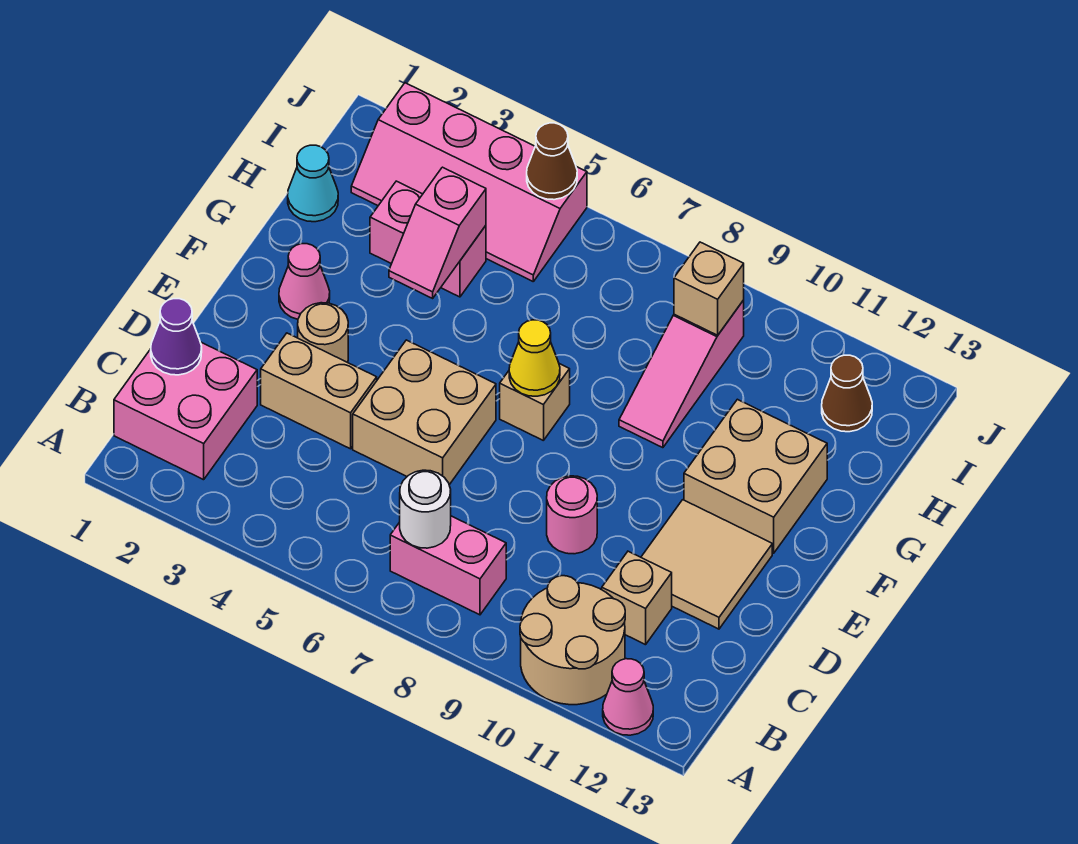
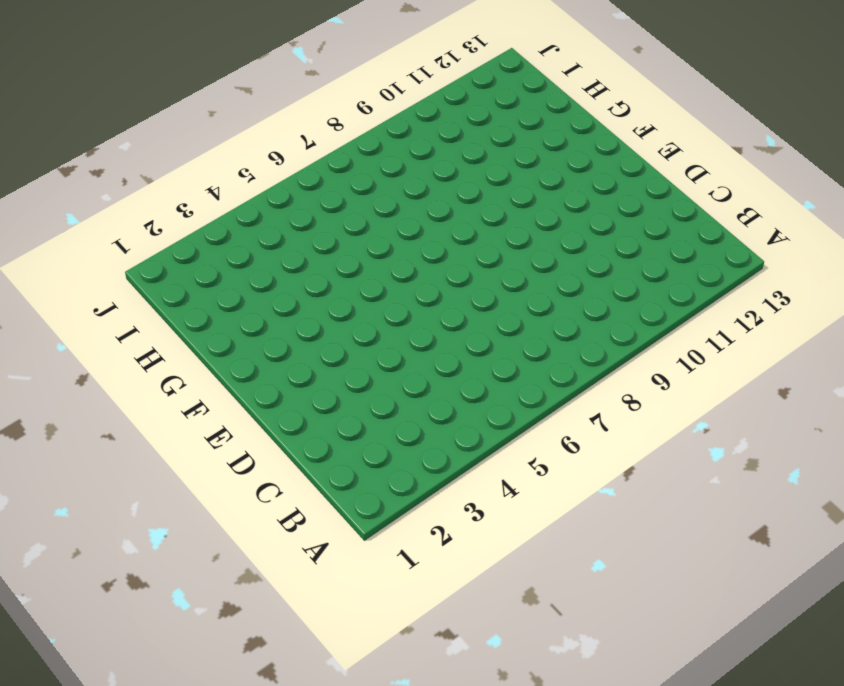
none -> tan round brick A10:B11 level 1
none -> pink cone A12 level 1
none -> pink brick B1:C2 level 1

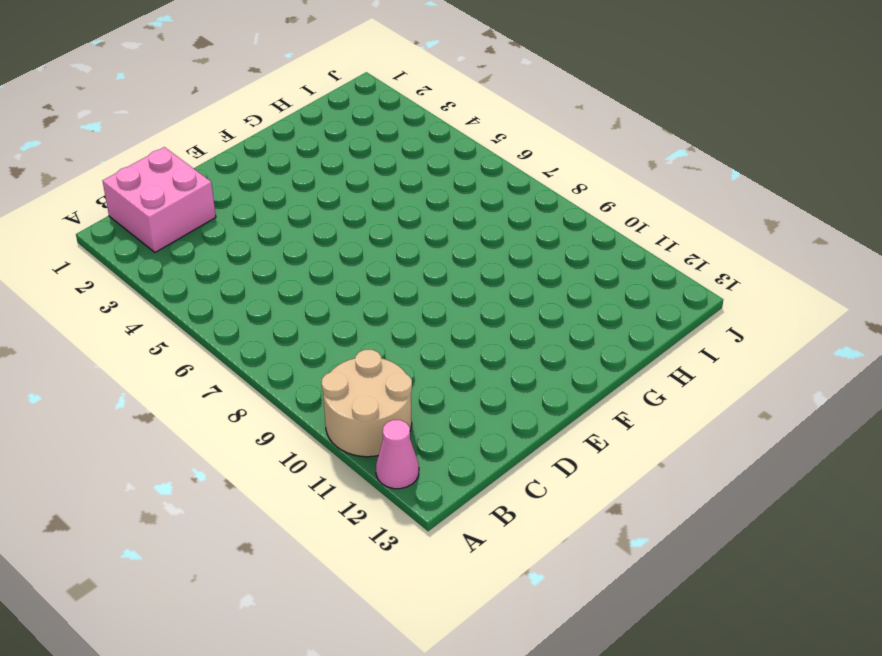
none -> pink brick B7:B8 level 1
none -> tan brick C11 level 1
none -> tan brick D3:D4 level 1

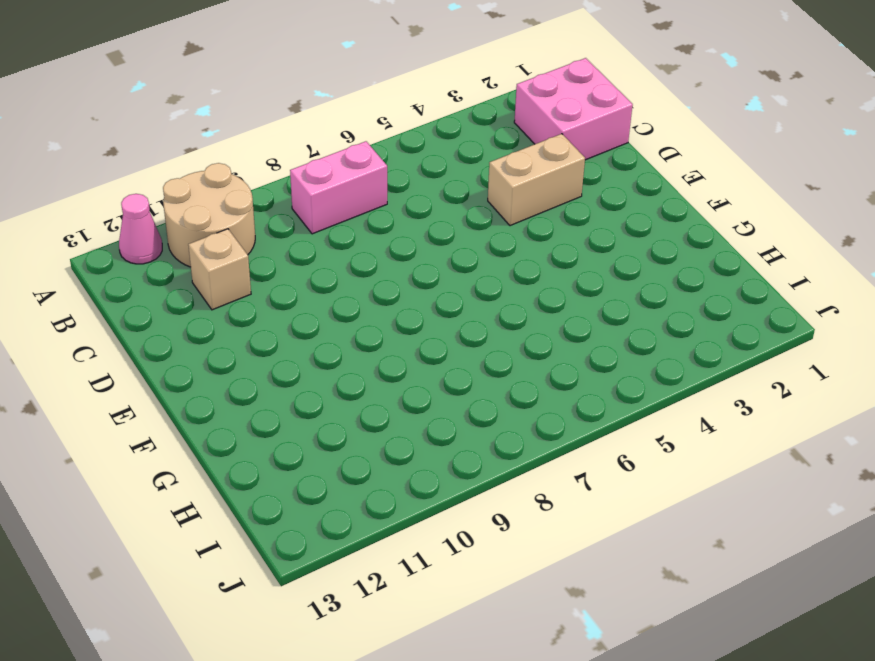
none -> tan brick D5:E6 level 1
none -> pink round brick D9 level 1
none -> tan tile D11:E12 level 1

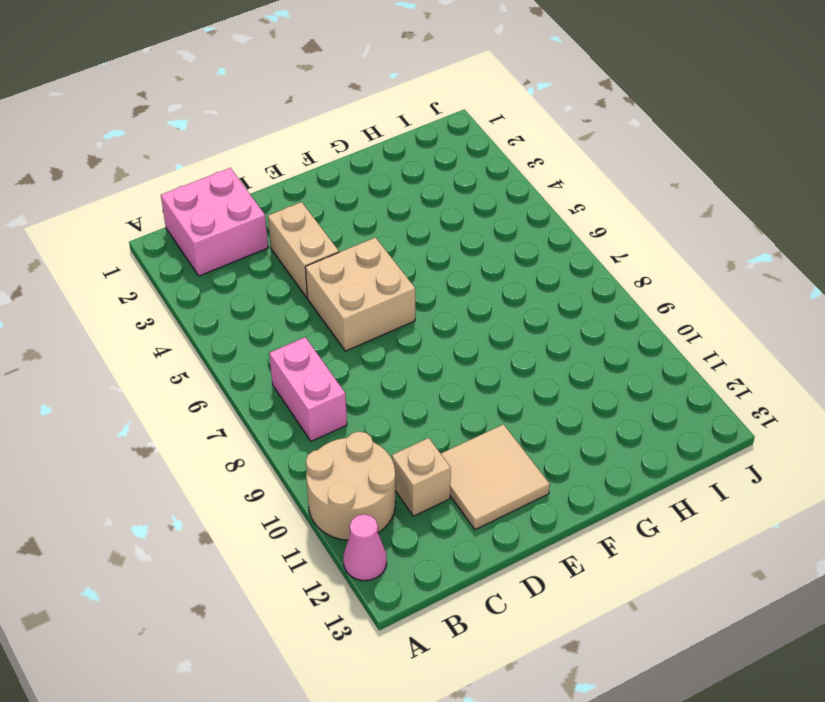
none -> pink round brick D9 level 1
none -> tan round brick E3 level 1
none -> pink cone F2 level 1

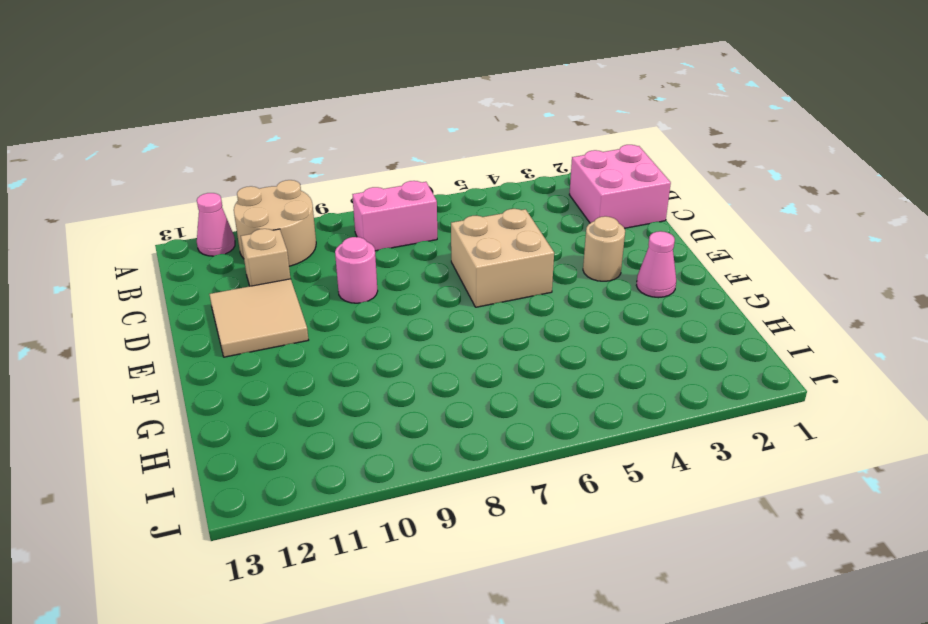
none -> tan brick D3:D4 level 1
none -> tan brick F7 level 1
none -> tan brick F11:G12 level 1

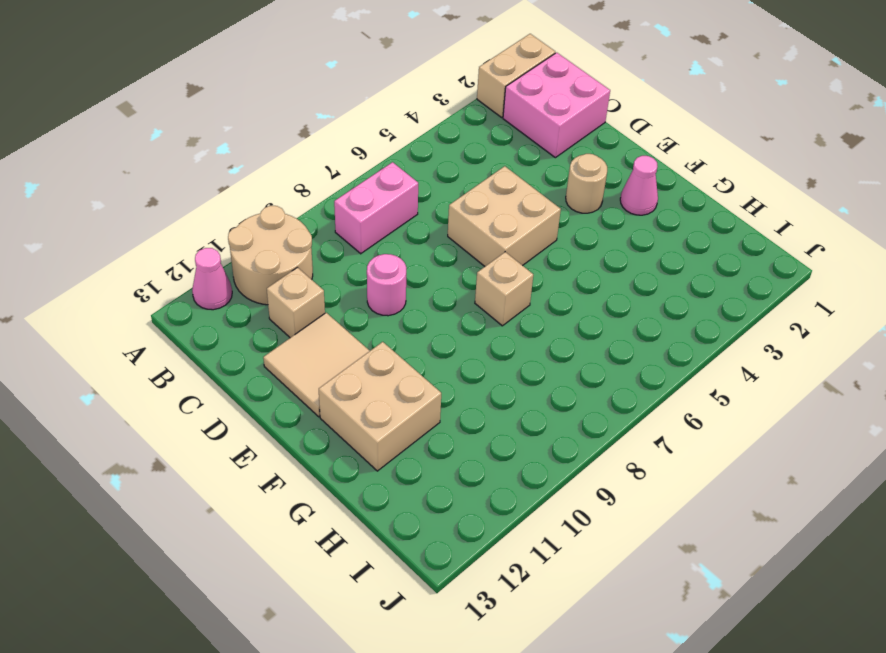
tan brick A1:A2 level 1 -> tan brick D3:D4 level 1
none -> pink slope G9:I9 level 1 top I
none -> cyan cone H1 level 1
none -> pink brick H3:H4 level 1

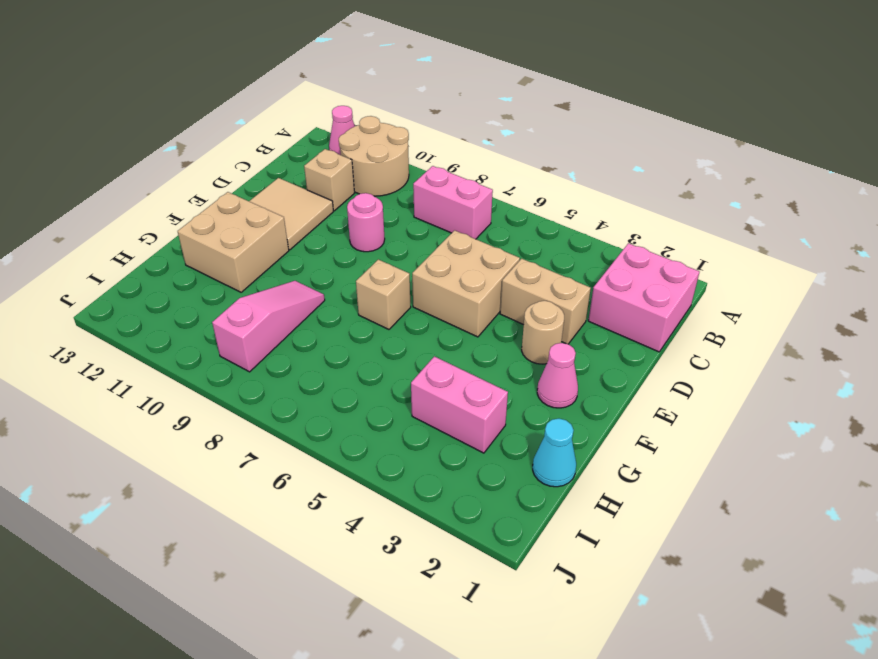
none -> pink slope I2:J5 level 1 top J
none -> brown cone I12 level 1
none -> white round brick B7 level 2

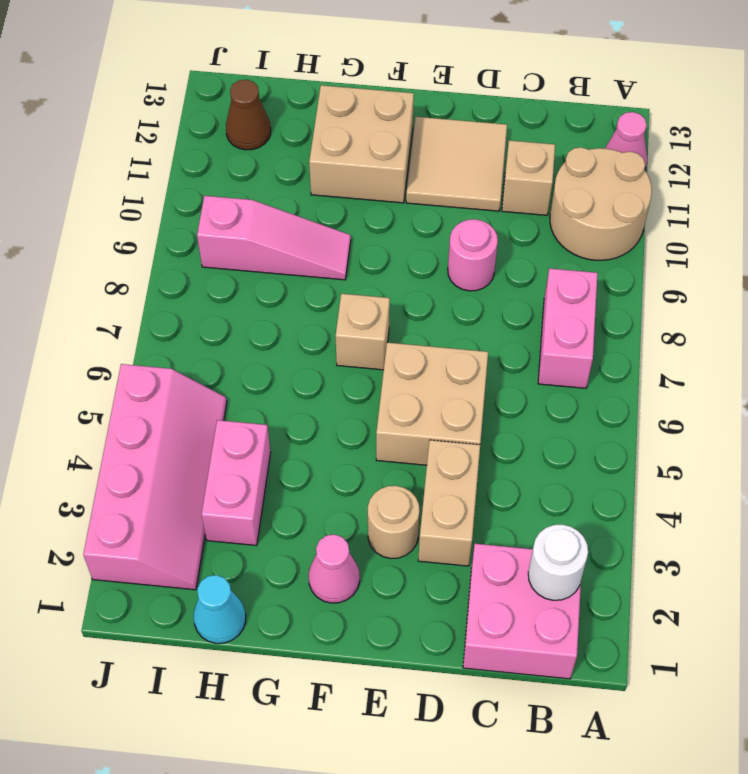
white round brick B2 level 2 -> white round brick B7 level 2
none -> purple cone C1 level 2
none -> yellow cone F7 level 2
none -> pink slope G4:H4 level 2 top H

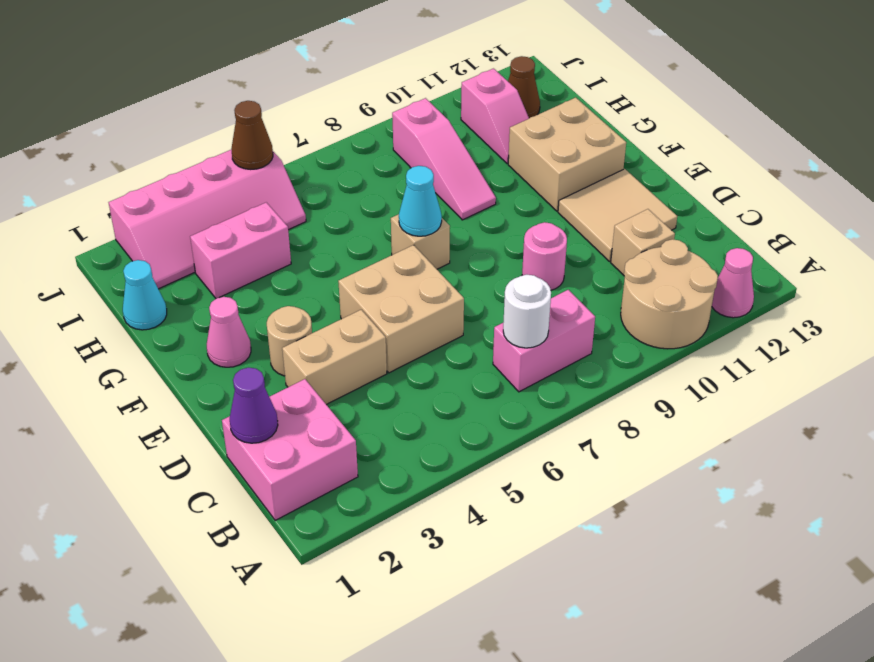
cyan cone F7 level 2 -> yellow cone F7 level 2
pink slope H11:I11 level 1 top I -> pink slope G4:H4 level 2 top H
none -> tan brick I9 level 2

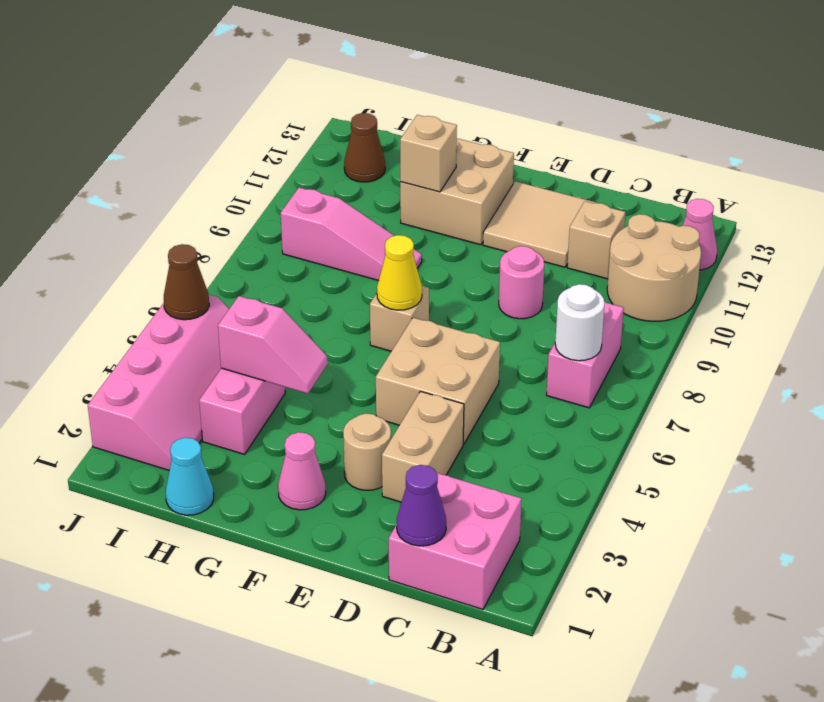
tan brick G11 level 2 -> tan brick I9 level 2

